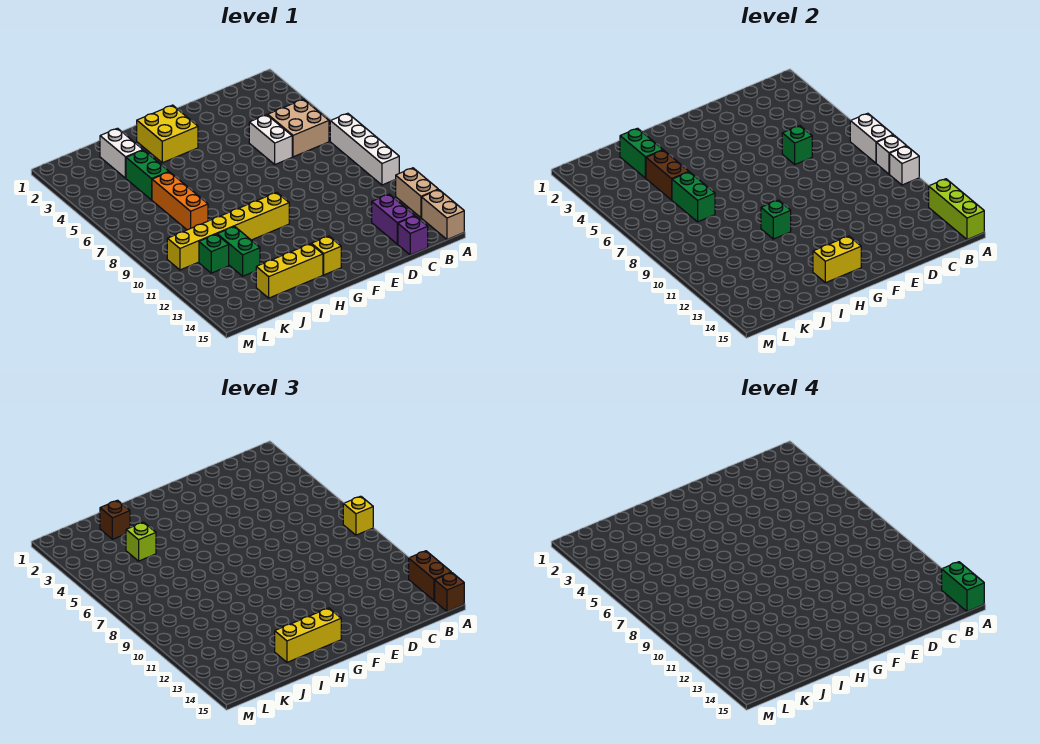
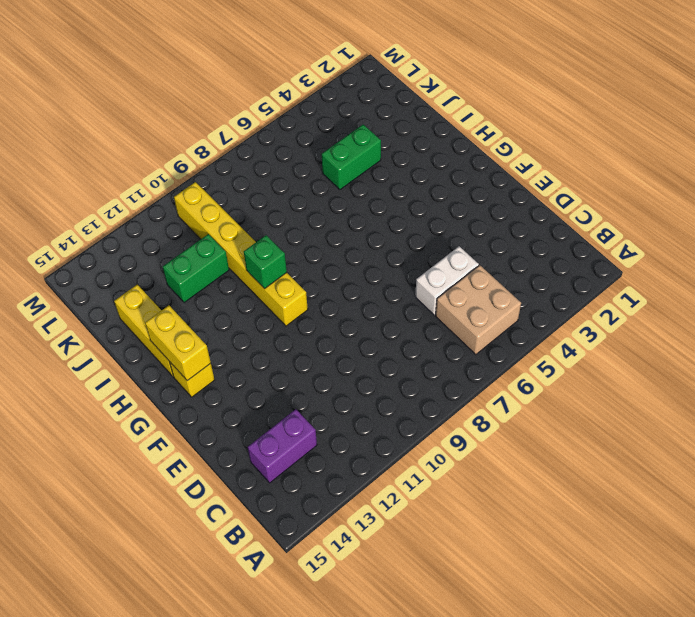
none -> white brick A7:A10 level 1
none -> tan brick A12:A13 level 1
none -> tan brick A14:A15 level 1
none -> purple brick C15 level 1

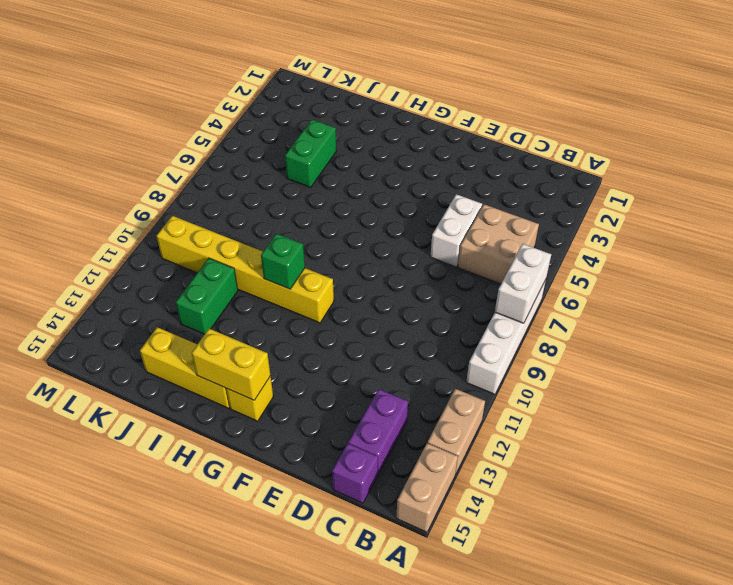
none -> yellow brick G2:H3 level 1
none -> white brick J2:J3 level 1
none -> orange brick J6:J8 level 1
none -> green brick K11 level 1

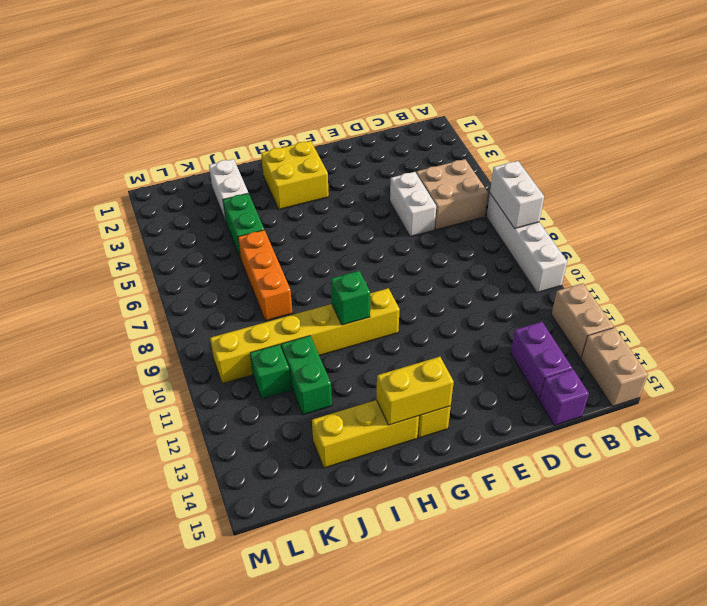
none -> white brick A9 level 2
none -> white brick A10 level 2
none -> lime brick A13:A15 level 2
none -> green brick D6 level 2

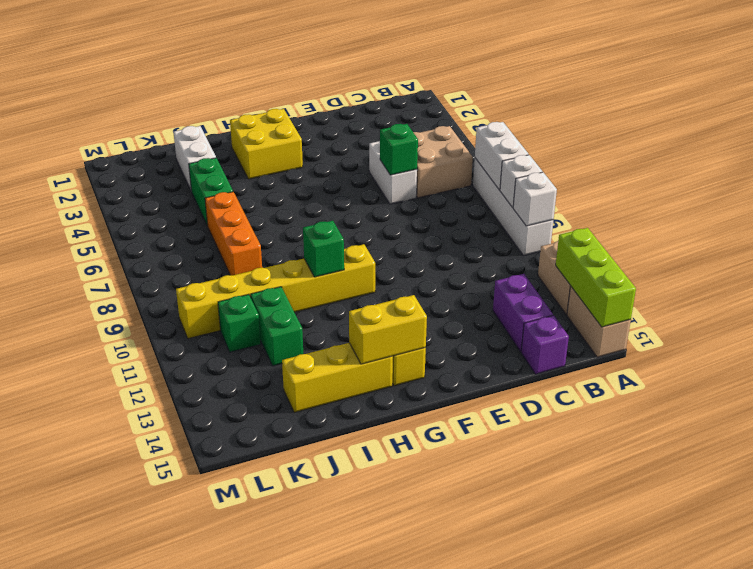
none -> green brick J2:J3 level 2
none -> brown brick J4:J5 level 2
none -> green brick J6:J7 level 2
none -> yellow brick A8 level 3

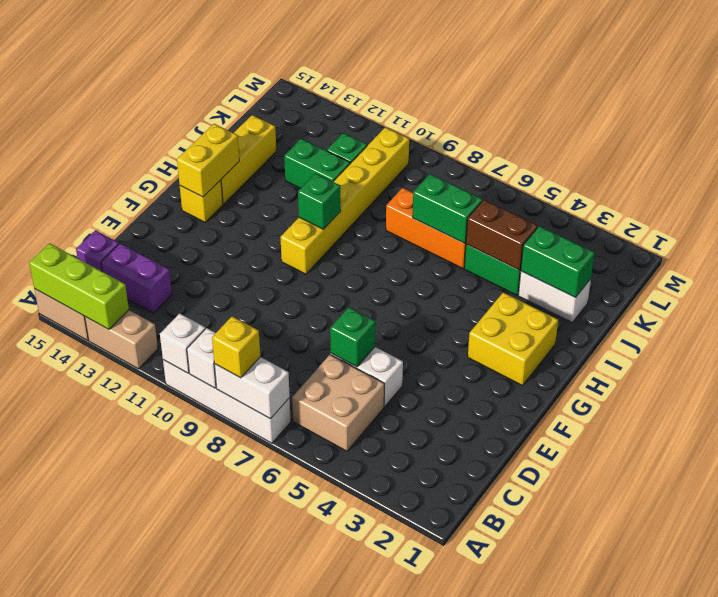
none -> brown brick A13:A14 level 3
none -> brown brick A15 level 3
none -> yellow brick G14:I14 level 3
none -> brown brick J2 level 3

